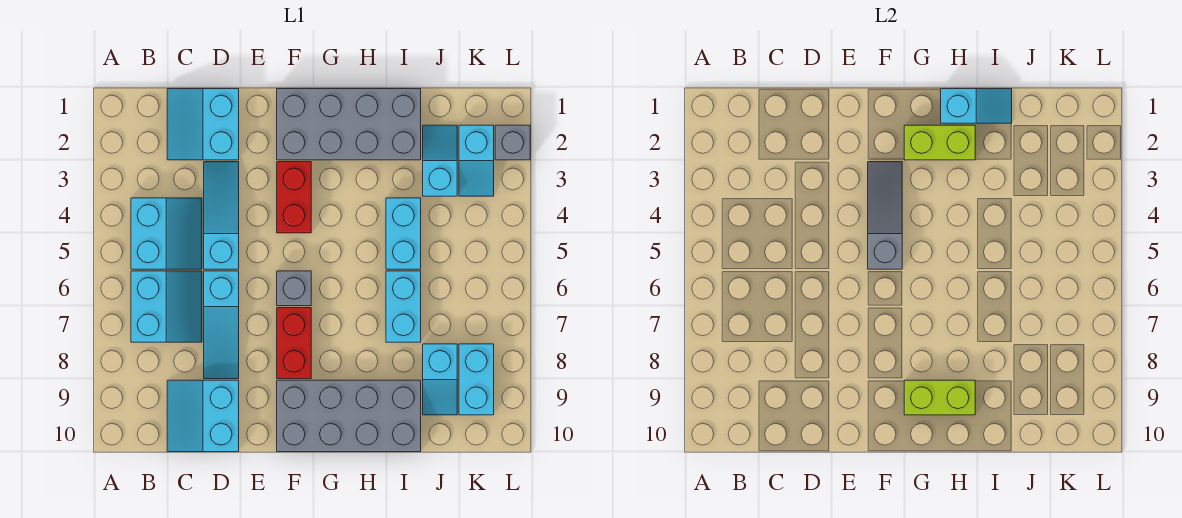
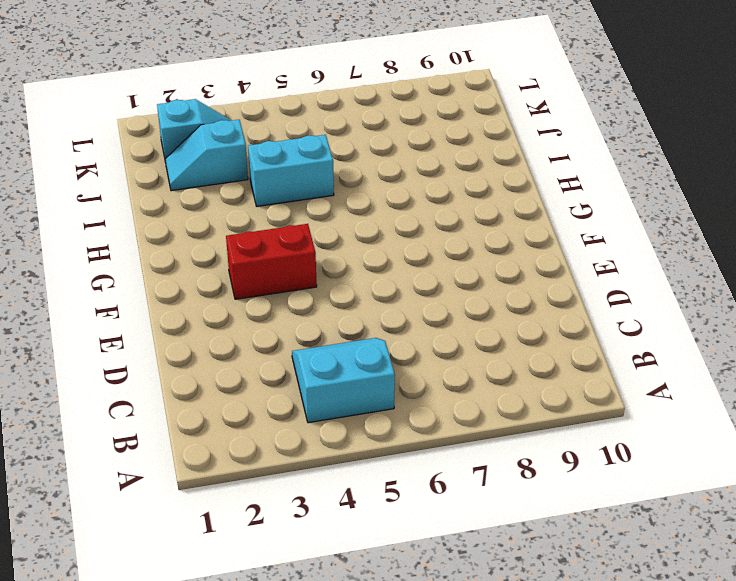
none -> cyan slope B6:C7 level 1 top B
none -> cyan slope C1:D2 level 1 top D
none -> cyan slope C9:D10 level 1 top D

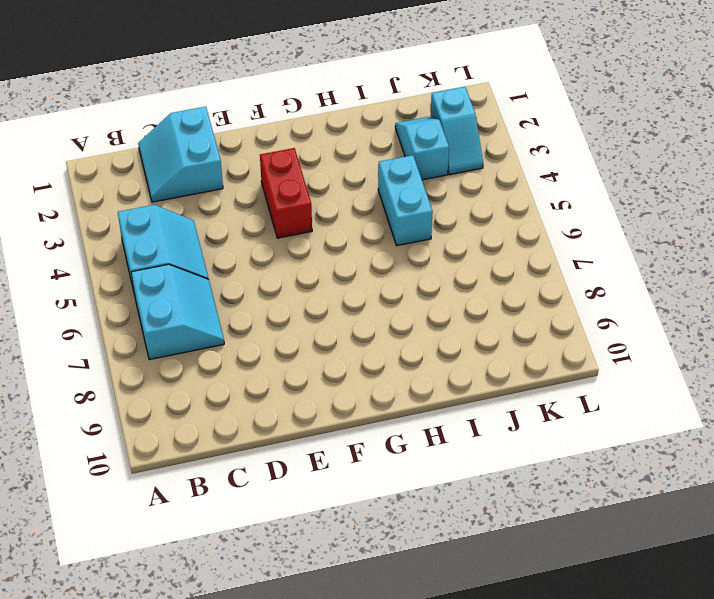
none -> cyan slope C9:D10 level 1 top D
none -> cyan slope D3:D5 level 1 top 5
none -> cyan slope D6:D8 level 1 top 6

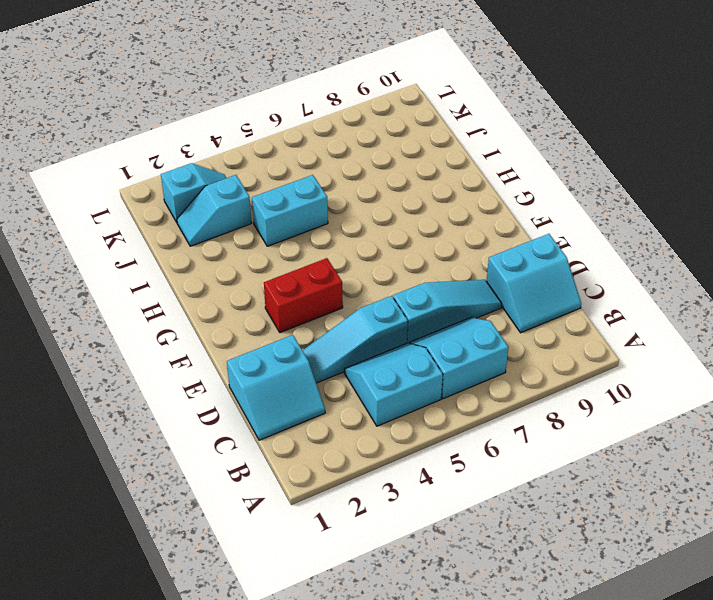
none -> grey brick F1:I2 level 1
none -> grey brick F6 level 1
none -> red brick F7:F8 level 1

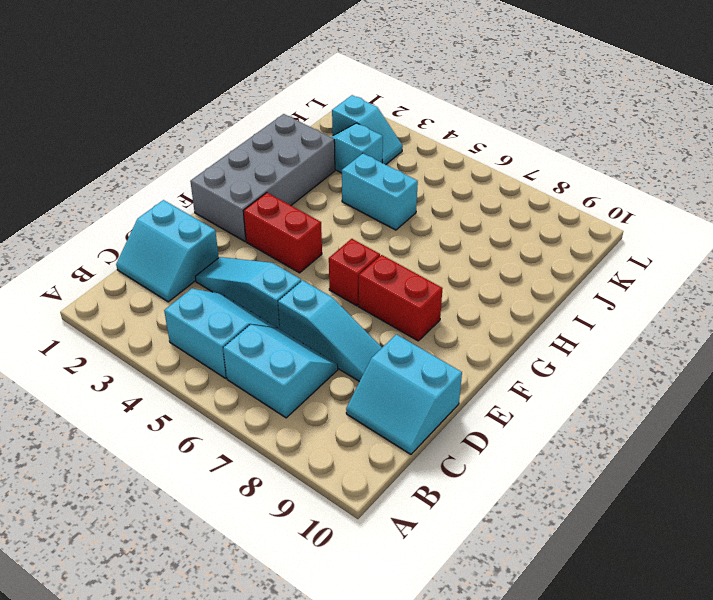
red brick F6 level 1 -> grey brick F6 level 1
none -> grey brick F9:I10 level 1
none -> cyan brick I6:I7 level 1
none -> cyan slope J8:J9 level 1 top 8

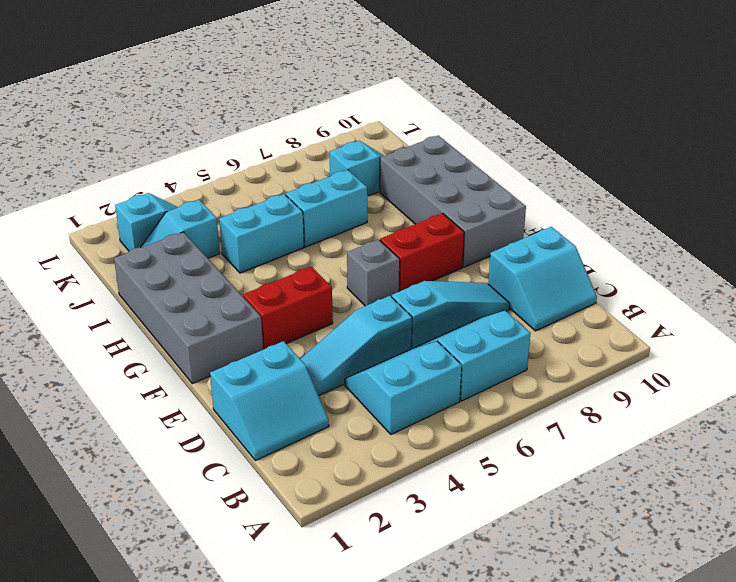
none -> cyan brick K8:K9 level 1
none -> grey brick L2 level 1
none -> grey slope F3:F5 level 2 top 5

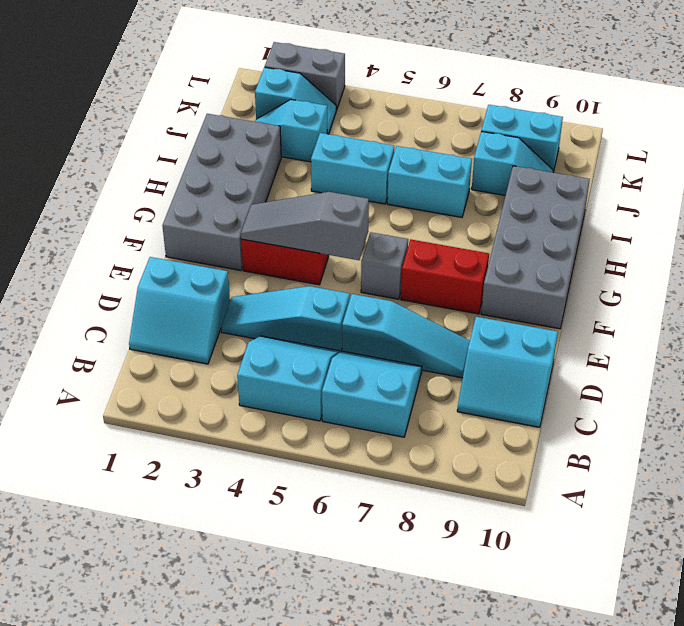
grey brick L2:L3 level 1 -> grey brick L2 level 1
none -> lime brick G2:H2 level 2
none -> lime brick G9:H9 level 2
none -> cyan slope H1:I1 level 2 top H

